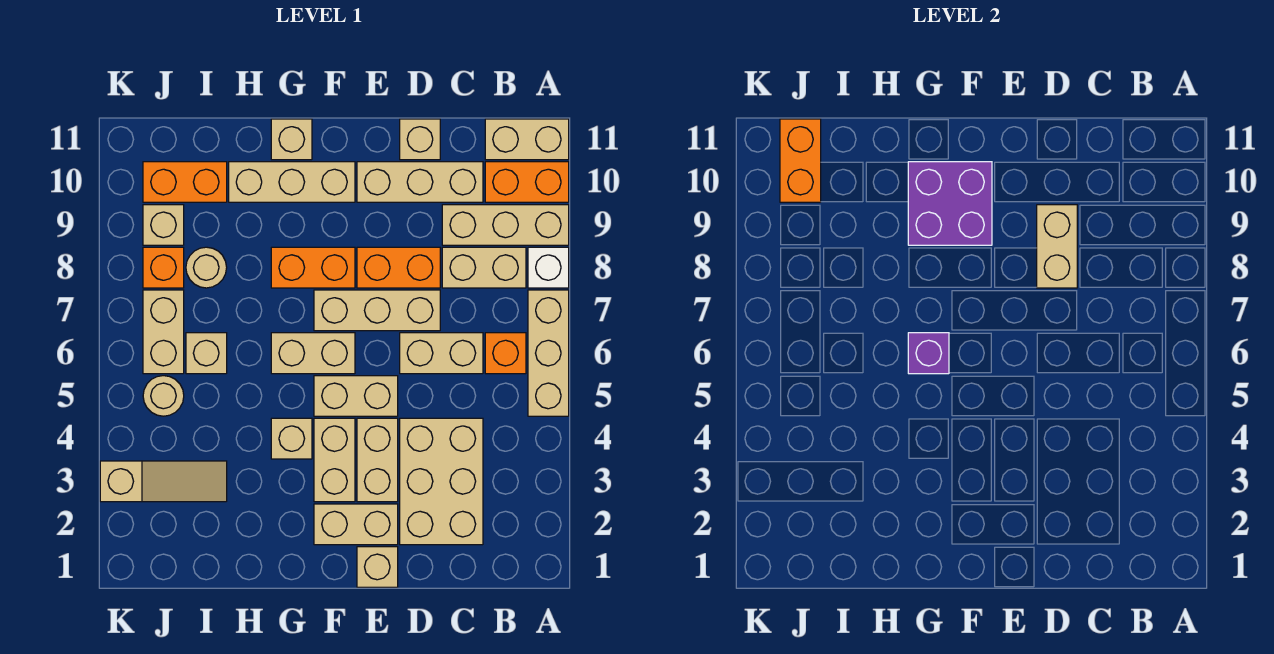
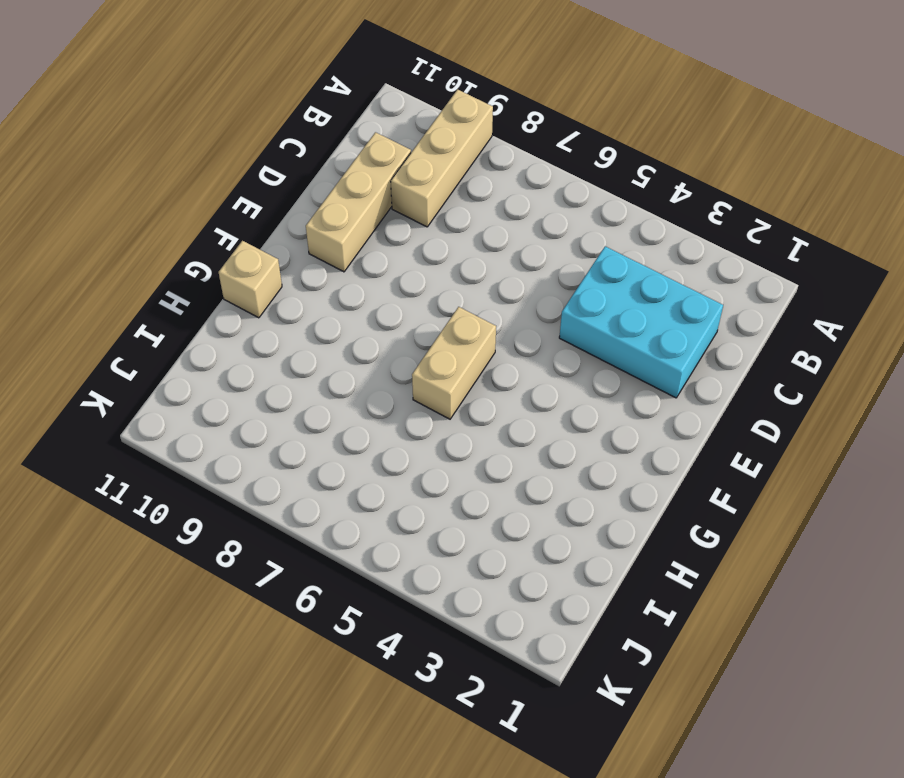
cyan brick C2:D4 level 1 -> tan brick C2:D4 level 1
none -> tan brick A5:A7 level 1
none -> white brick A8 level 1
none -> orange brick A10:B10 level 1
none -> tan brick A11:B11 level 1

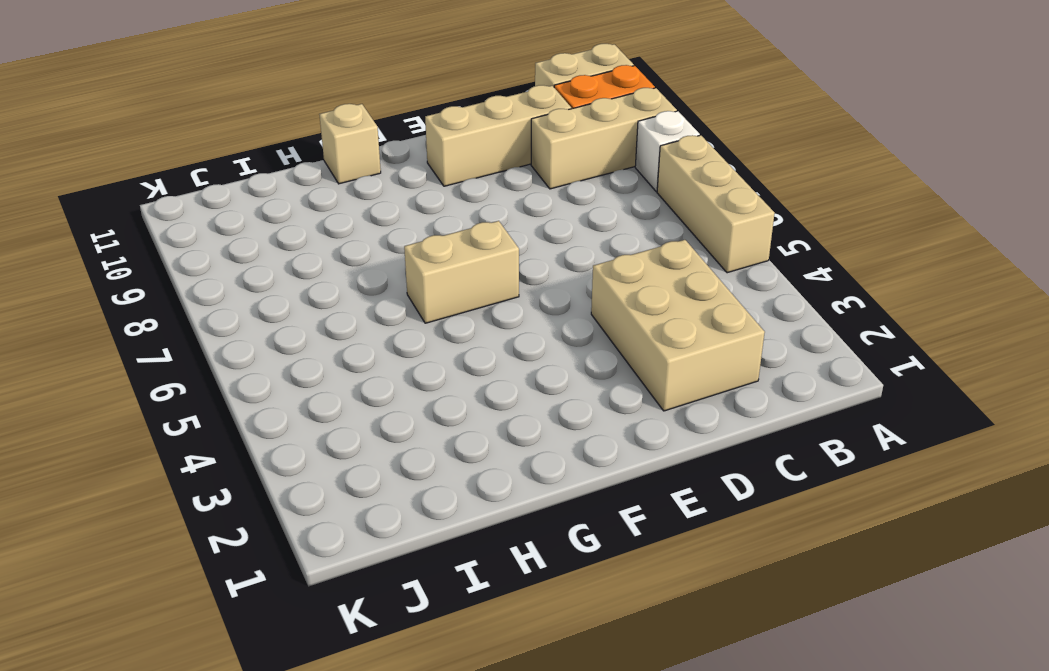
none -> orange brick B6 level 1
none -> tan brick B8:C8 level 1
none -> tan brick C6:D6 level 1
none -> tan brick D7:F7 level 1

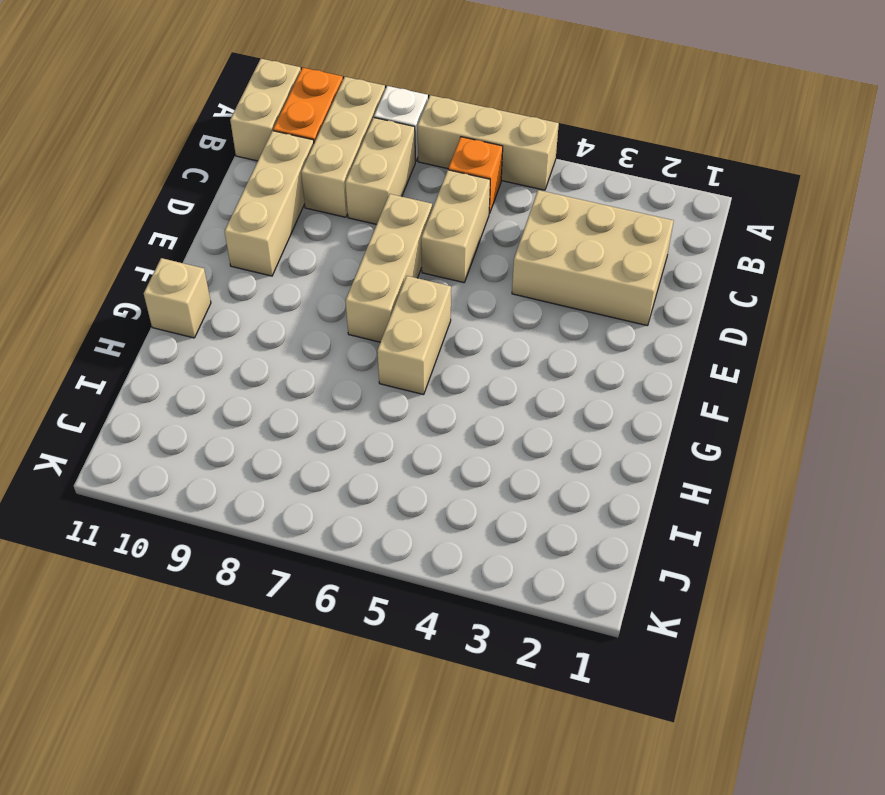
none -> orange brick D8:E8 level 1
none -> tan brick D11 level 1
none -> tan brick E1 level 1
none -> tan brick E2:F2 level 1

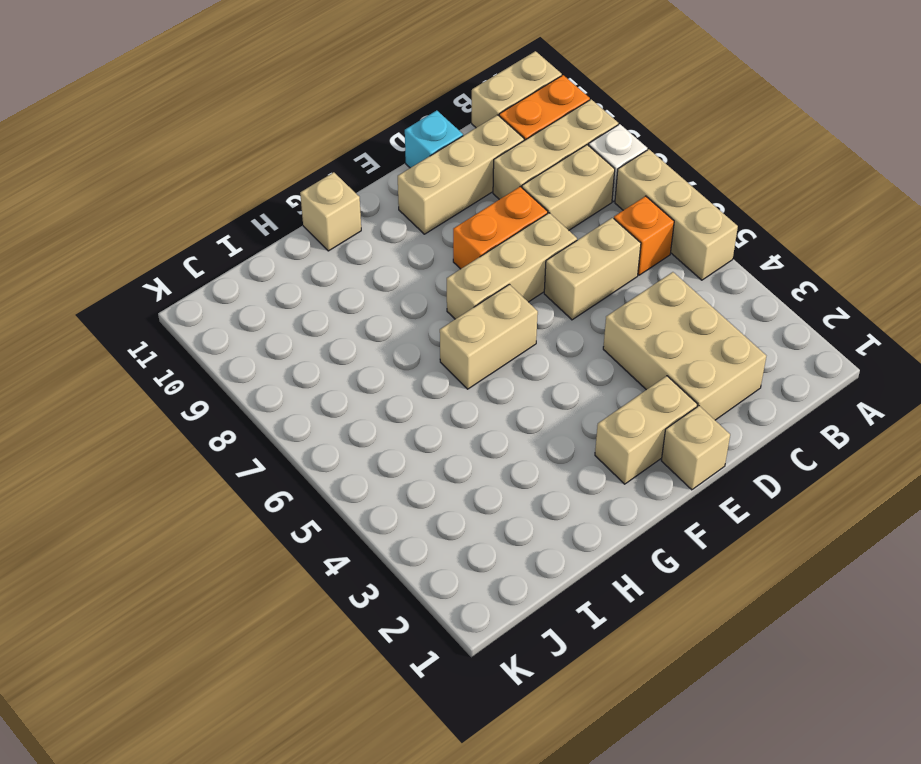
cyan brick D11 level 1 -> tan brick D11 level 1
none -> tan brick E3:E4 level 1
none -> tan brick E5:F5 level 1
none -> tan brick F3:F4 level 1
none -> orange brick F8:G8 level 1

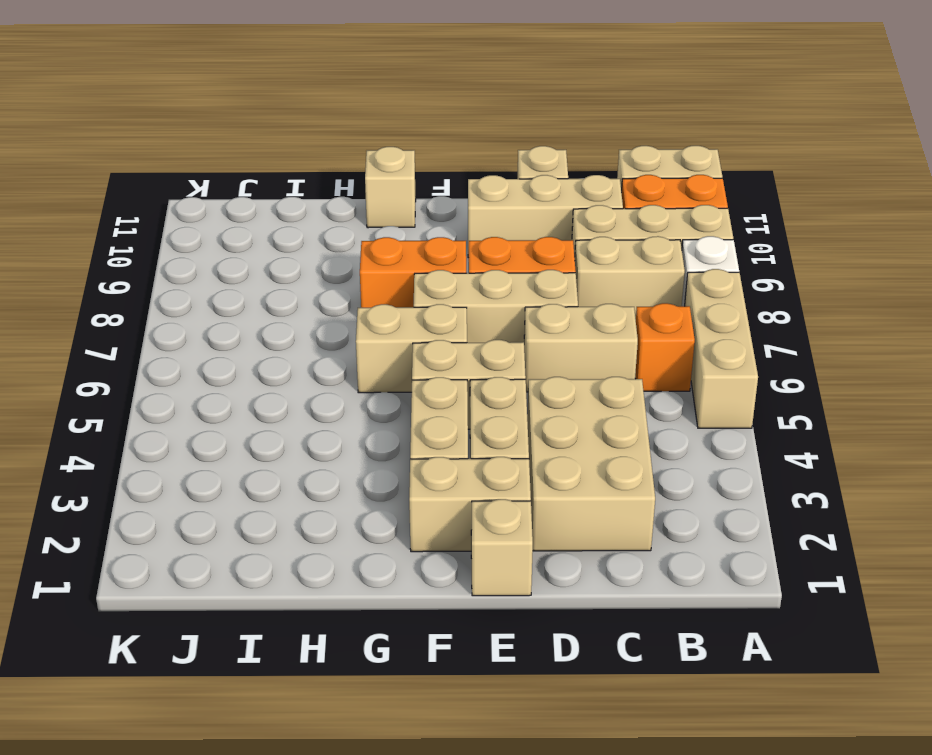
none -> tan brick F10:H10 level 1
none -> tan brick G4 level 1
none -> tan slope I3:K3 level 1 top K
none -> tan brick I6 level 1

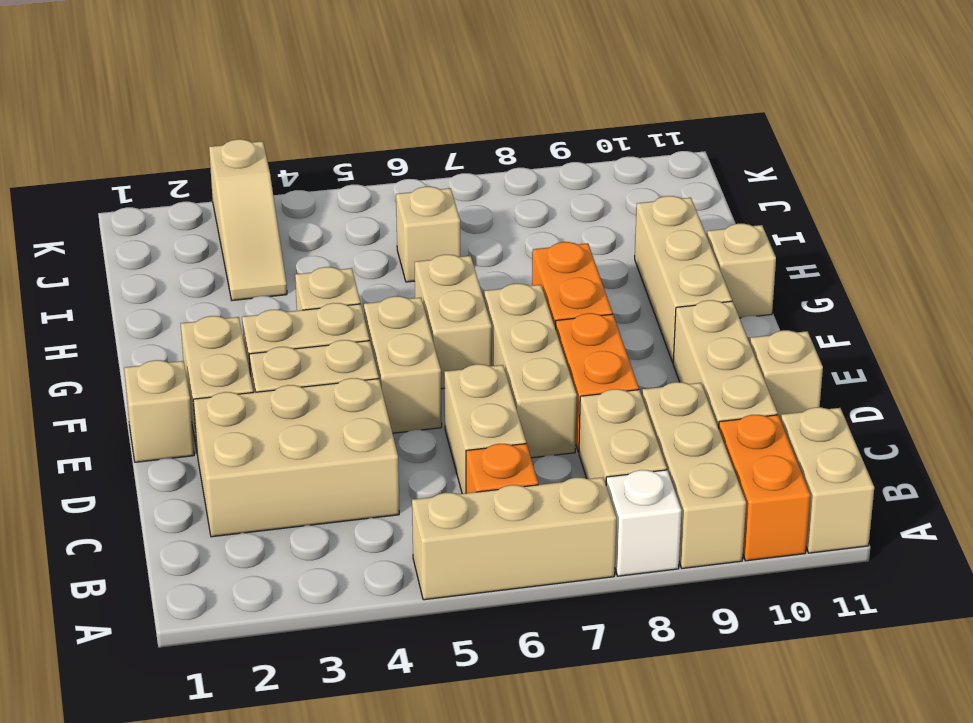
none -> tan round brick I8 level 1
none -> orange brick I10:J10 level 1
none -> tan round brick J5 level 1
none -> tan brick J6:J7 level 1

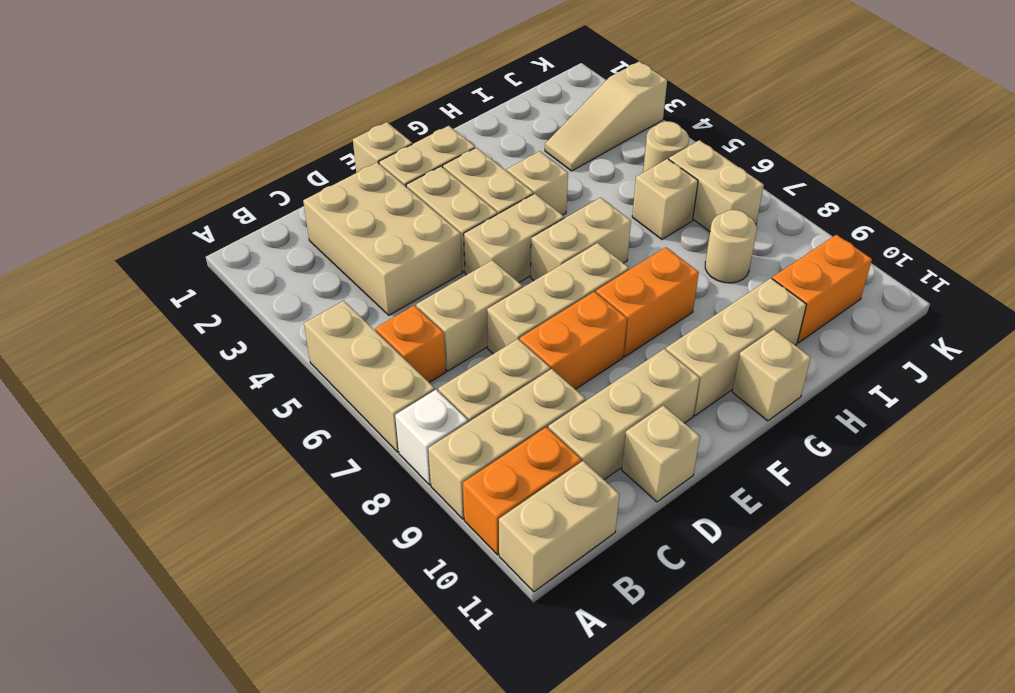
none -> orange brick J8 level 1
none -> tan brick J9 level 1
none -> tan brick D8:D9 level 2
none -> purple brick F9:G10 level 2

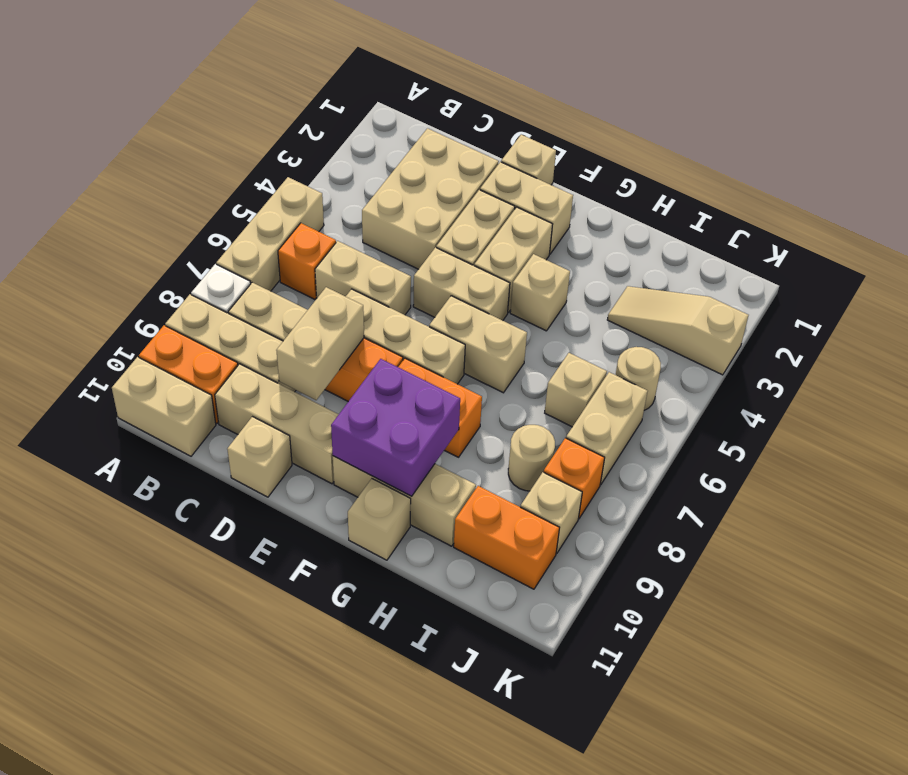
none -> purple brick G6 level 2
none -> orange brick J10:J11 level 2

